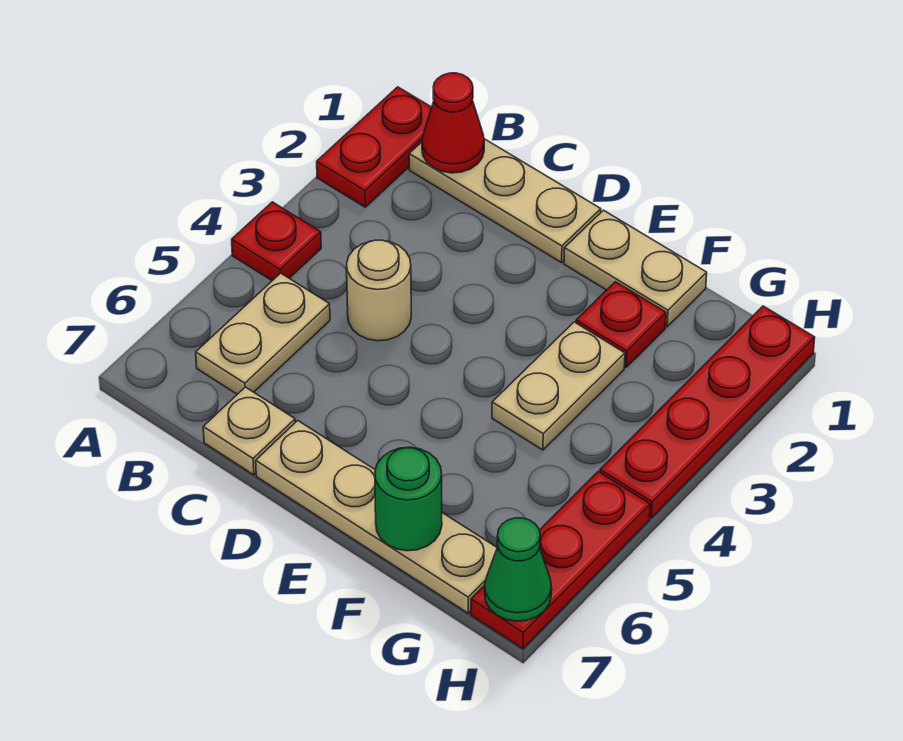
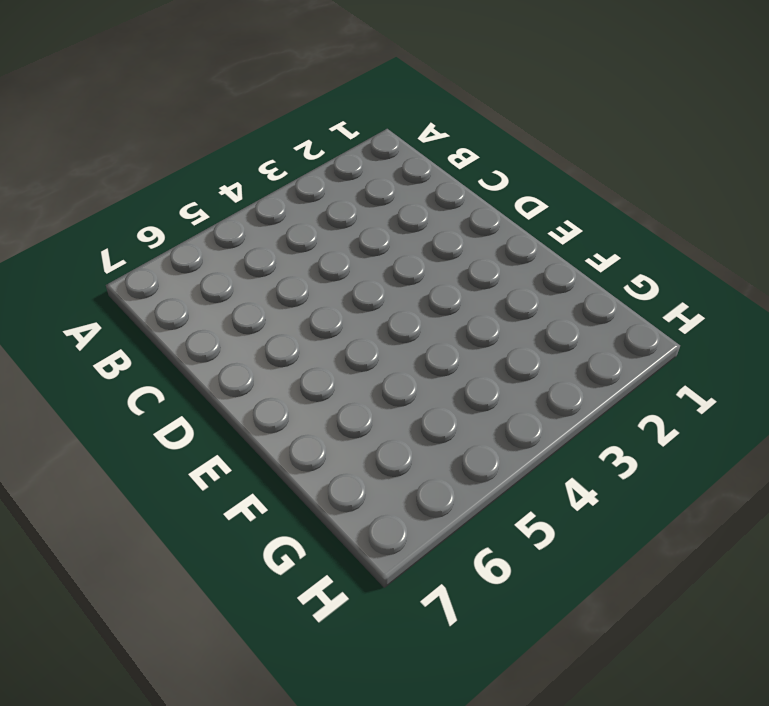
none -> red plate A1:A2 level 1
none -> red plate A4 level 1
none -> tan plate B1:D1 level 1

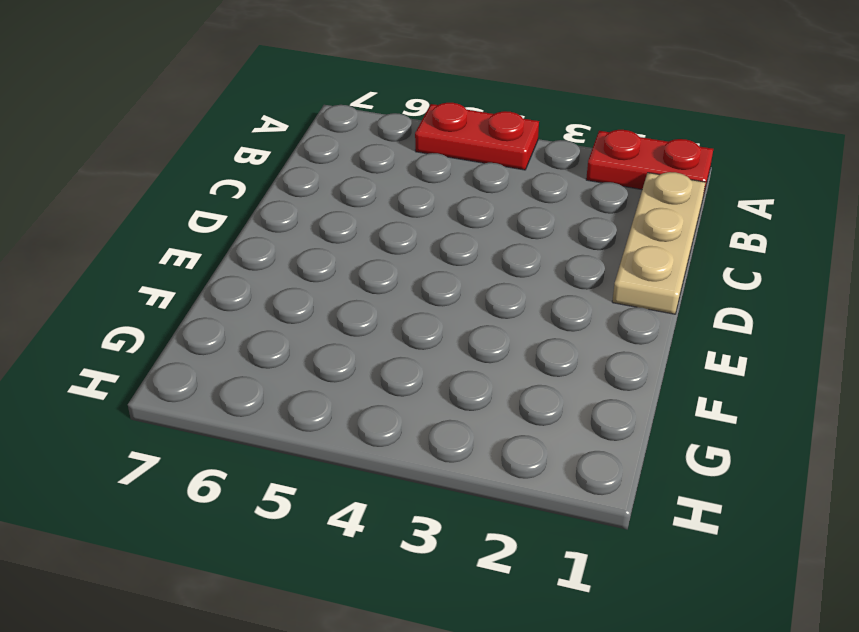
red plate A4:A5 level 1 -> red plate A4 level 1
none -> tan plate B5:B6 level 1
none -> tan round brick C4 level 1
none -> tan plate C7 level 1

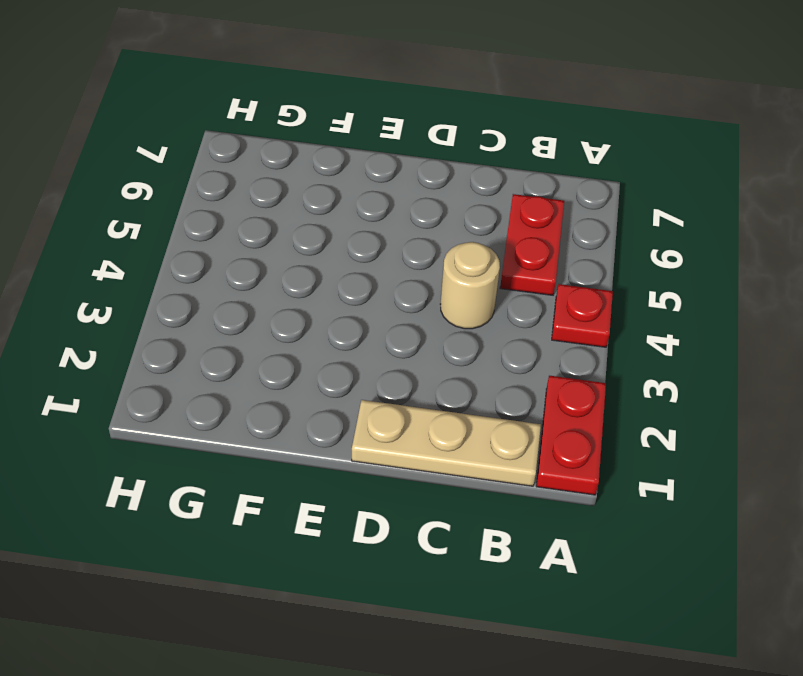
red plate B5:B6 level 1 -> tan plate B5:B6 level 1
none -> tan plate C7 level 1
none -> tan plate D7:G7 level 1
none -> tan plate E1:F1 level 1

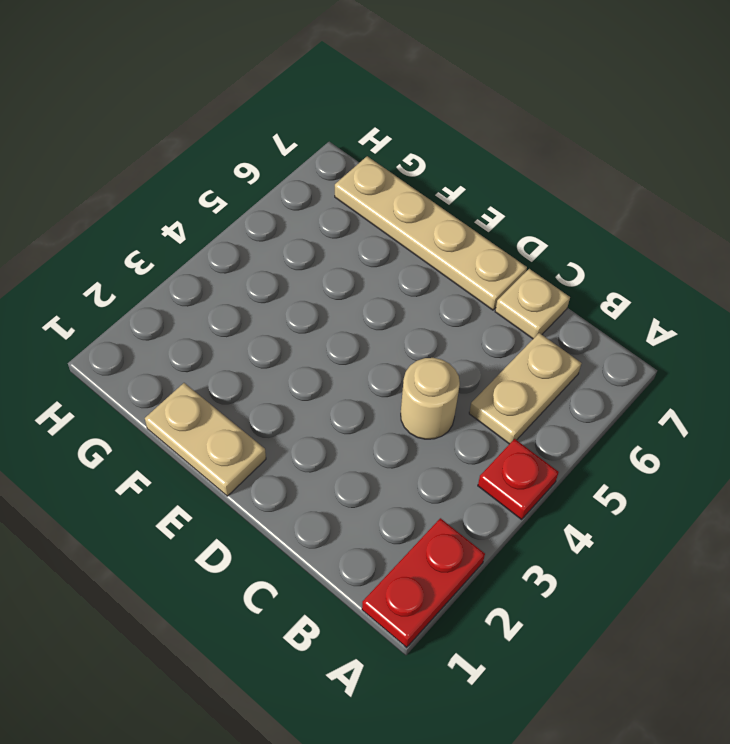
none -> tan plate B1:D1 level 1
none -> red plate F2 level 1
none -> tan plate F3:F4 level 1

